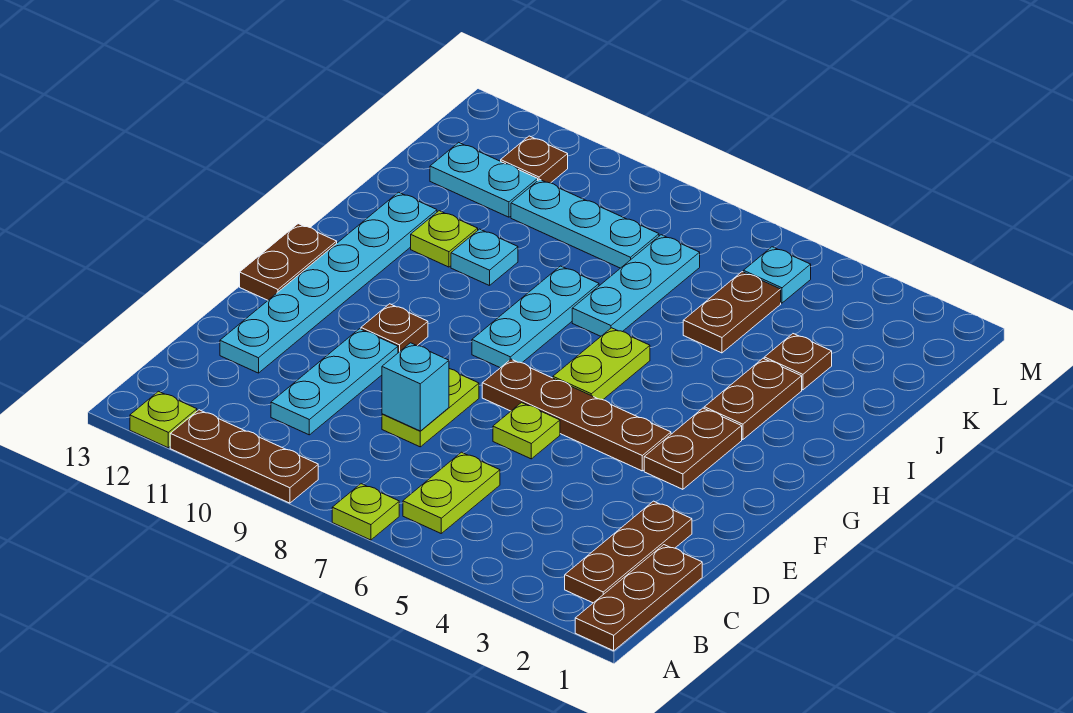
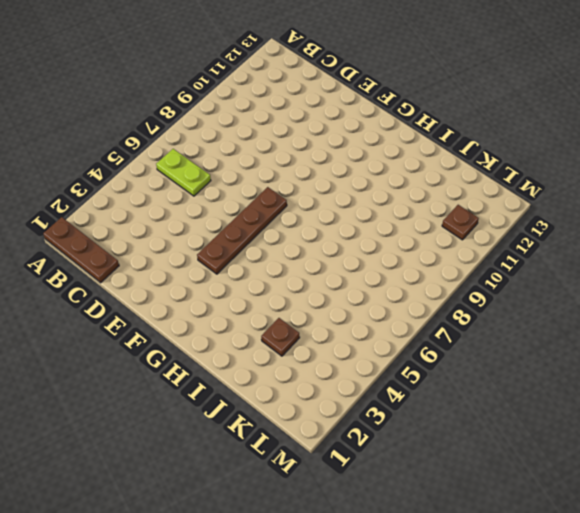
none -> lime plate A7 level 1
none -> brown plate A9:A11 level 1
none -> lime plate A12 level 1

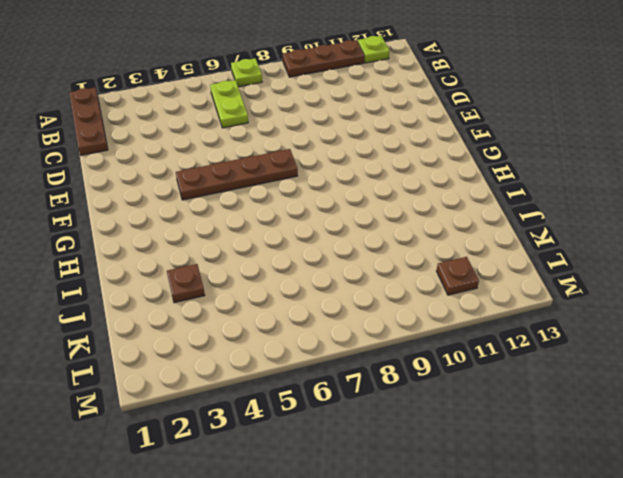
none -> brown plate B2:D2 level 1
none -> cyan plate C10:E10 level 1
none -> lime plate D8:E8 level 1

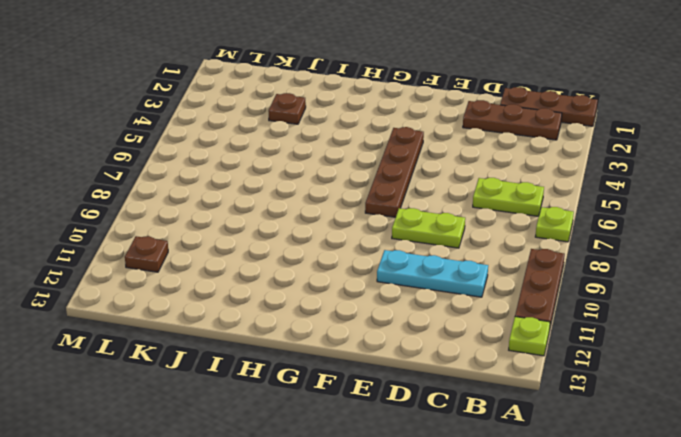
none -> cyan plate D12:I12 level 1
none -> lime plate E6 level 1
none -> brown plate F3:G3 level 1

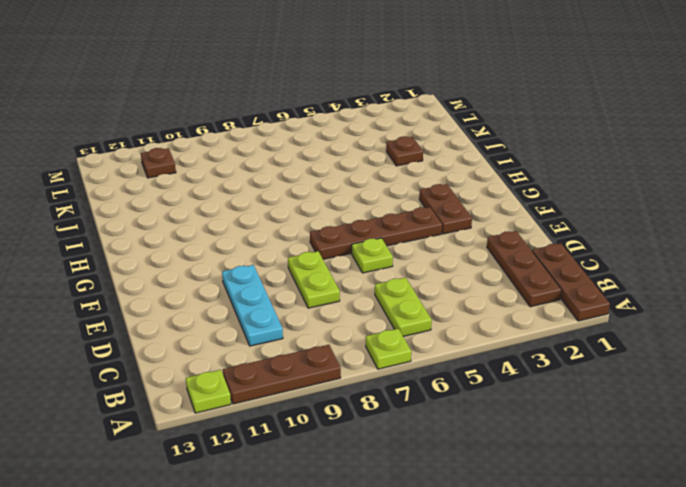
none -> cyan plate D12:I12 level 1
none -> brown plate F10 level 1
none -> brown plate F13:G13 level 1

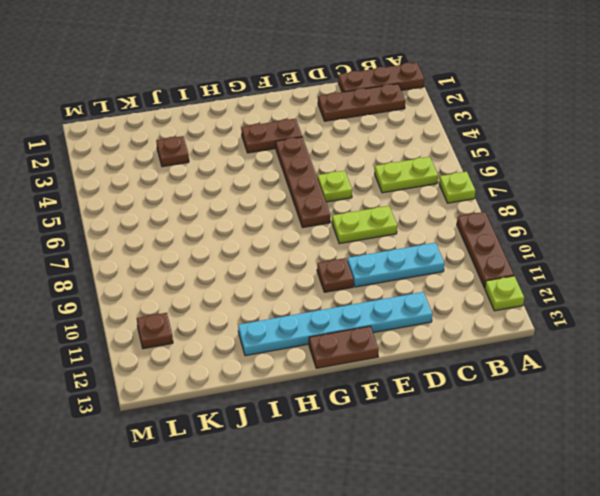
none -> lime plate G6:H6 level 1
none -> cyan plate G8:I8 level 1
none -> brown plate H3:I3 level 1

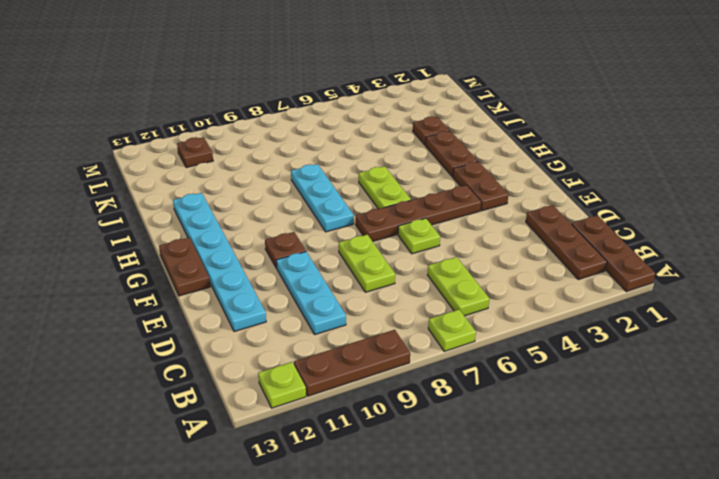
none -> cyan plate I7:K7 level 1
none -> cyan plate I10 level 1
none -> lime plate I11 level 1

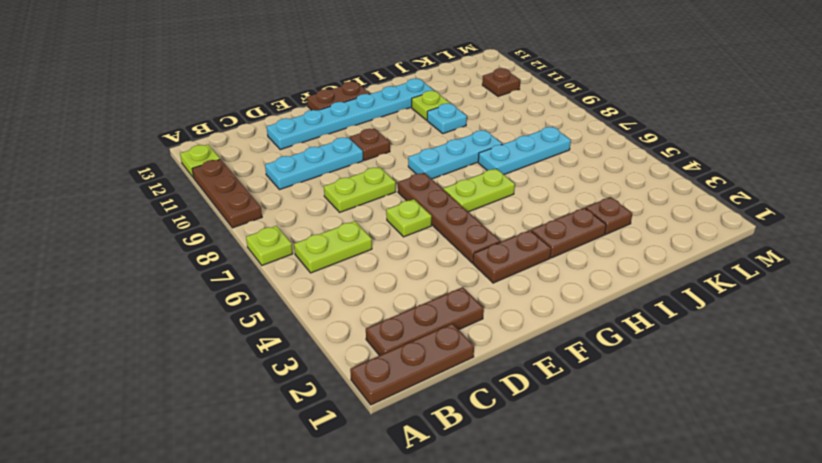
none -> brown plate J5:K5 level 1
none -> cyan plate K8:K10 level 1
none -> cyan plate K11:K12 level 1

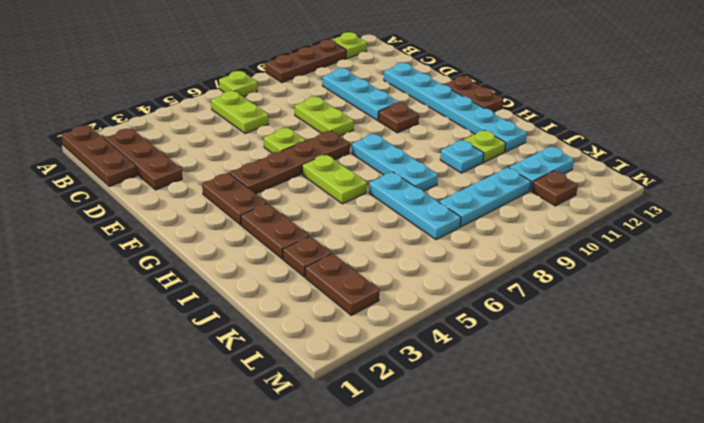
brown plate K3:L3 level 1 -> brown plate J5:K5 level 1
none -> cyan plate L5 level 1
none -> cyan brick D8 level 2

